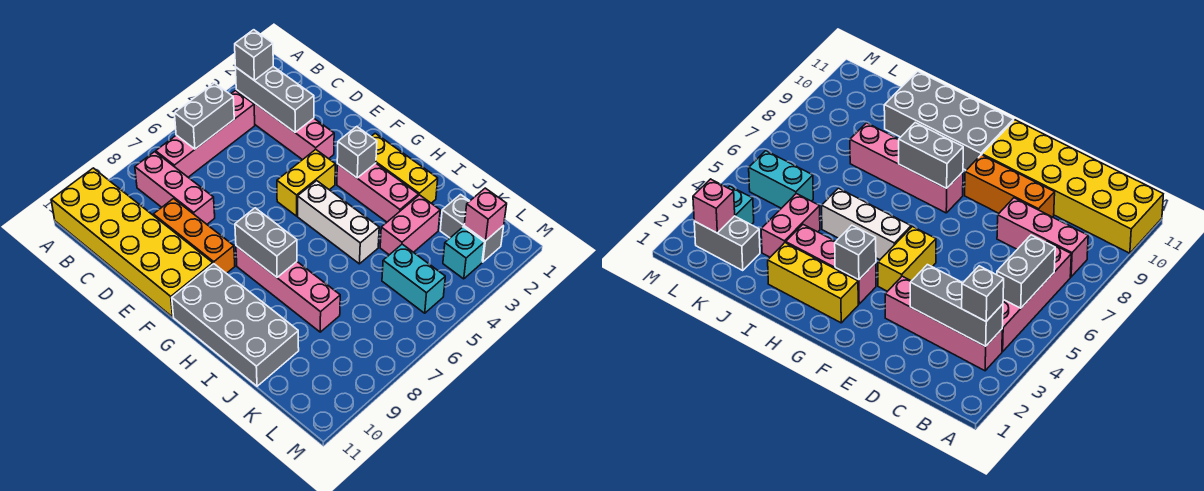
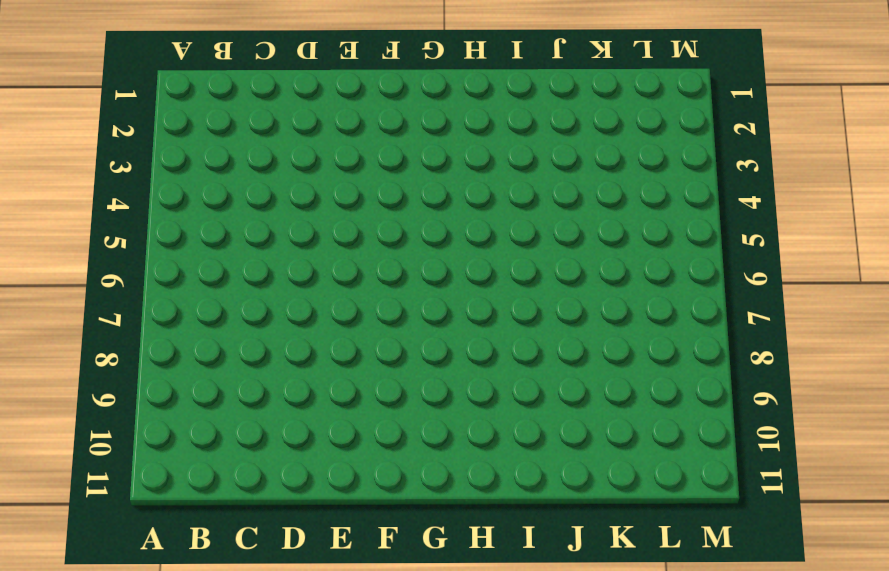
none -> yellow brick A10:F11 level 1
none -> pink brick B3:E3 level 1
none -> pink brick B4:B7 level 1

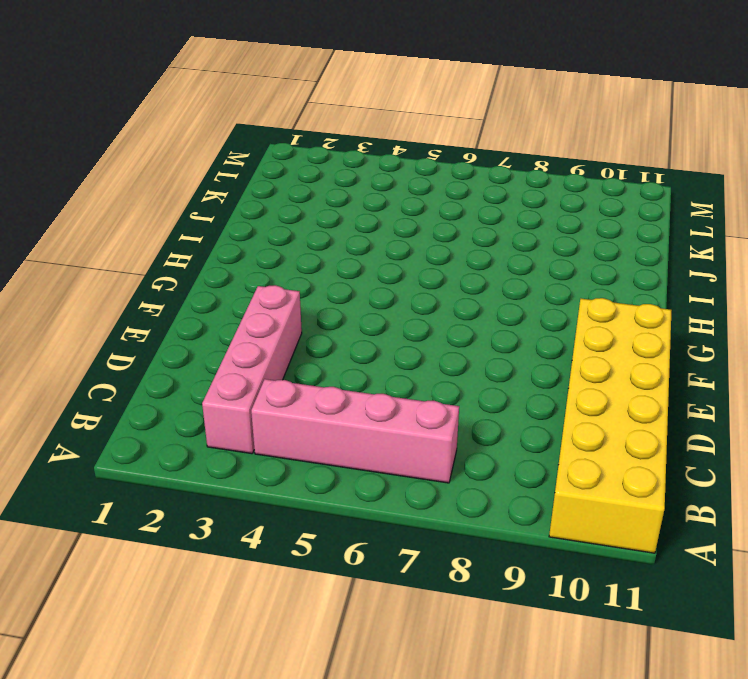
none -> pink brick B8:D8 level 1
none -> orange brick D9:F9 level 1
none -> yellow brick F4:F5 level 1

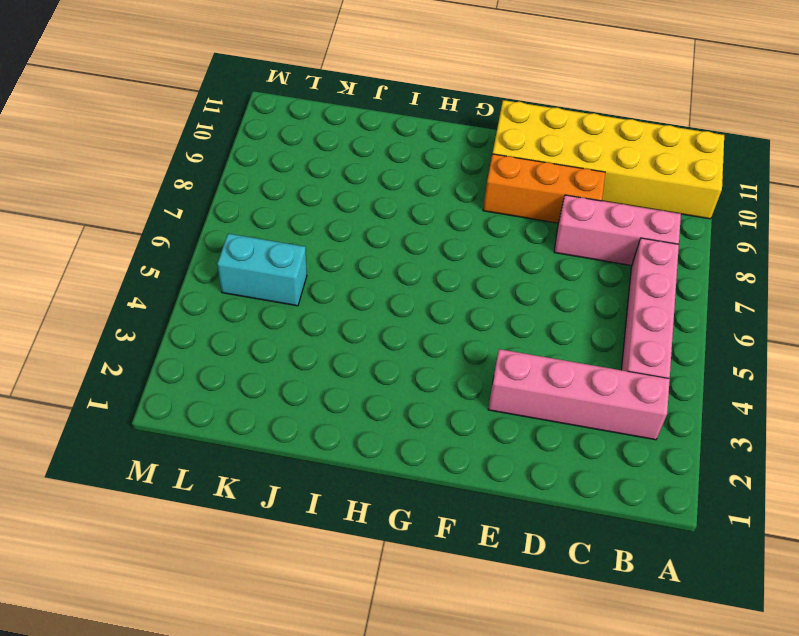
none -> yellow brick F4:F5 level 1
none -> yellow brick G2:I2 level 1
none -> pink brick G3:I3 level 1

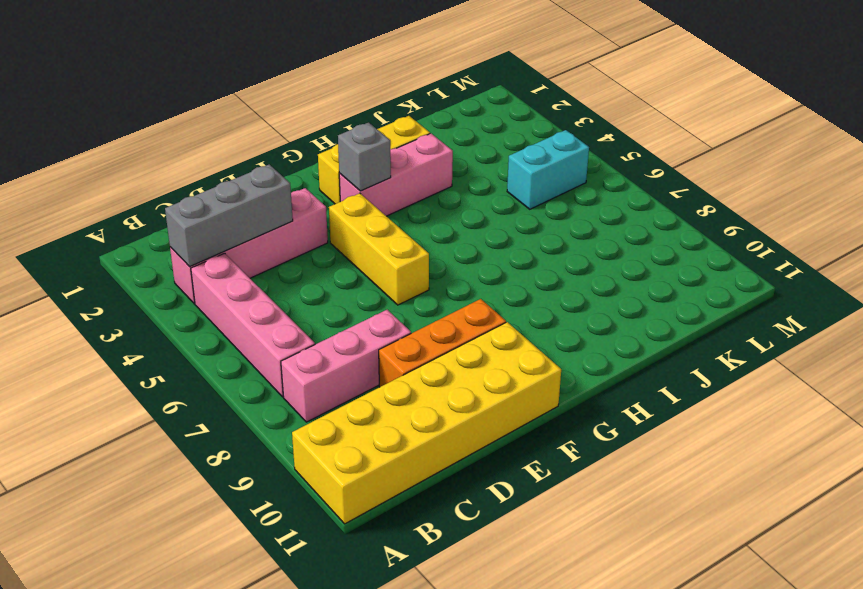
yellow brick F4:F6 level 1 -> yellow brick F4:F5 level 1
none -> white brick G5:I5 level 1
none -> pink brick G8:J8 level 1
none -> grey brick G10:J11 level 1

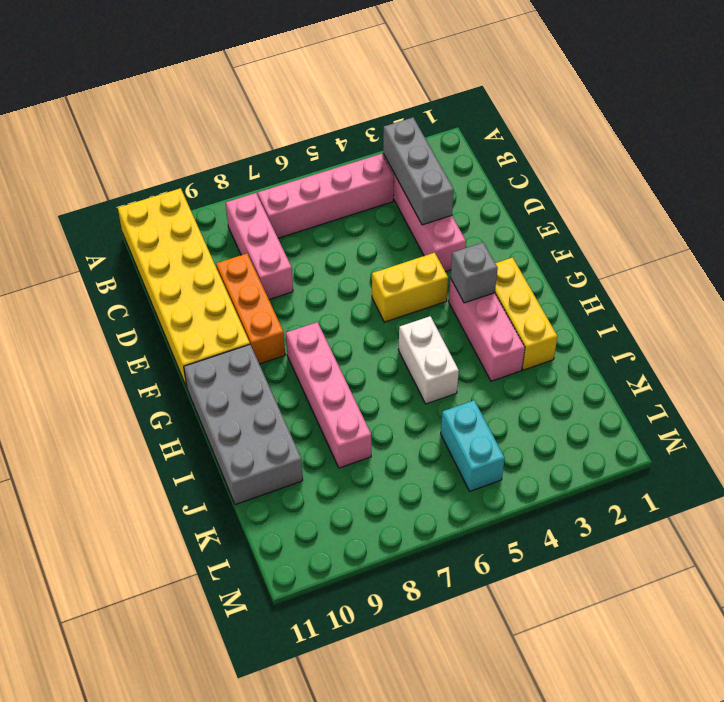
white brick H5:I5 level 1 -> white brick G5:I5 level 1
none -> pink brick J3:J4 level 1
none -> grey brick K2:L2 level 1
none -> cyan brick L3 level 1

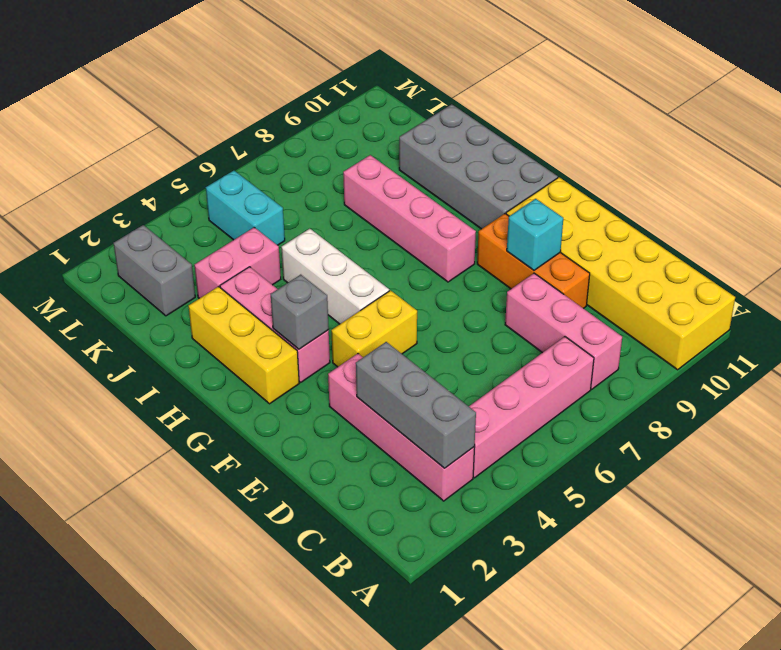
cyan brick E9 level 2 -> cyan brick L3 level 1
none -> grey brick B5:B6 level 2
none -> grey brick G8:H8 level 2
none -> pink brick L2 level 2

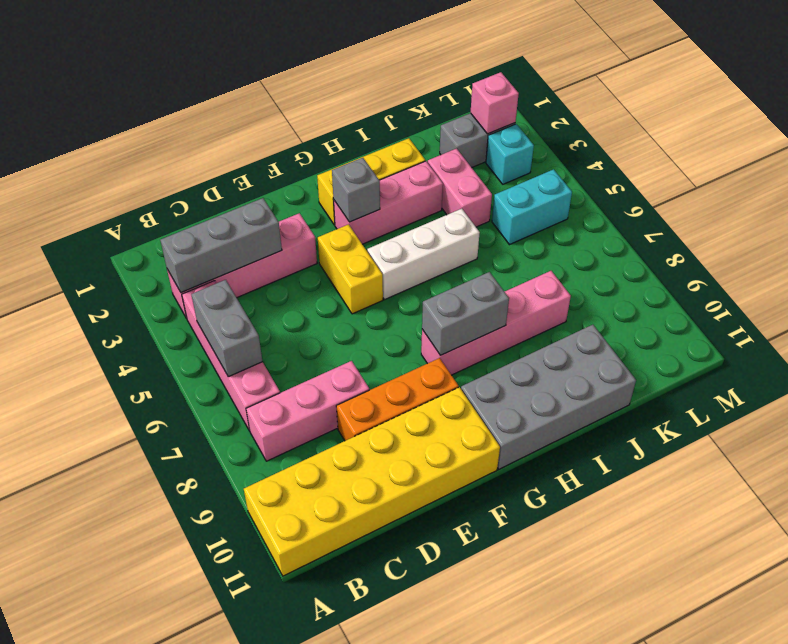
none -> grey brick B3 level 3

